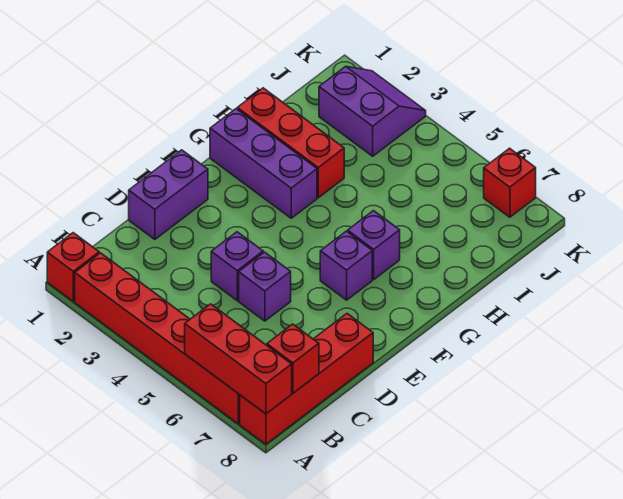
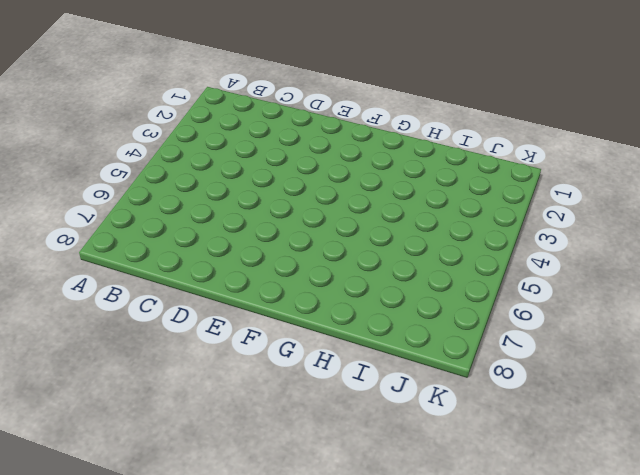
none -> red brick A1 level 1
none -> red brick A2:A7 level 1
none -> red brick A8:D8 level 1

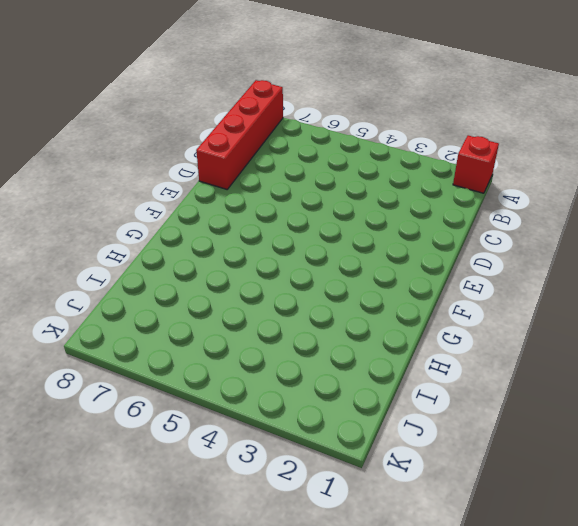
none -> red brick A2:A7 level 1
none -> purple brick D1:E1 level 1
none -> purple brick D4 level 1

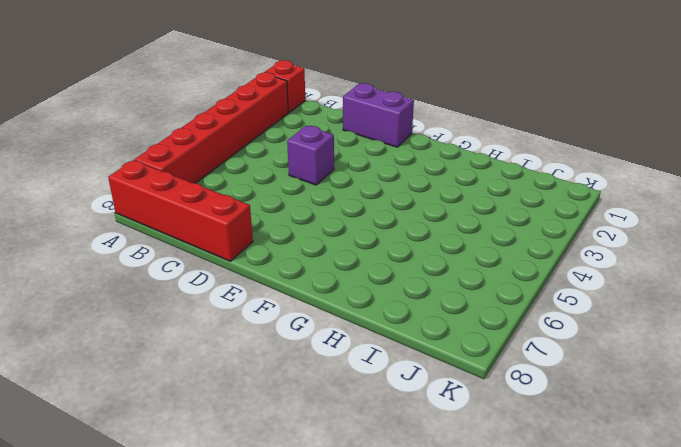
none -> purple brick D5 level 1
none -> purple brick F6 level 1
none -> purple brick G1:G3 level 1

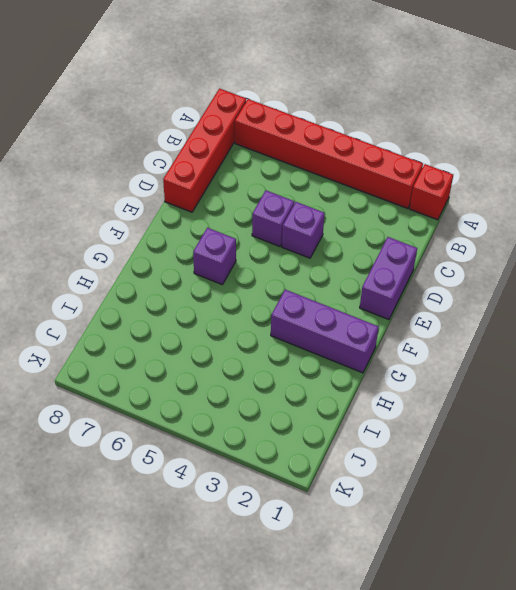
none -> purple brick G6 level 1
none -> red brick H1:H3 level 1
none -> purple slope J2:K3 level 1 top J

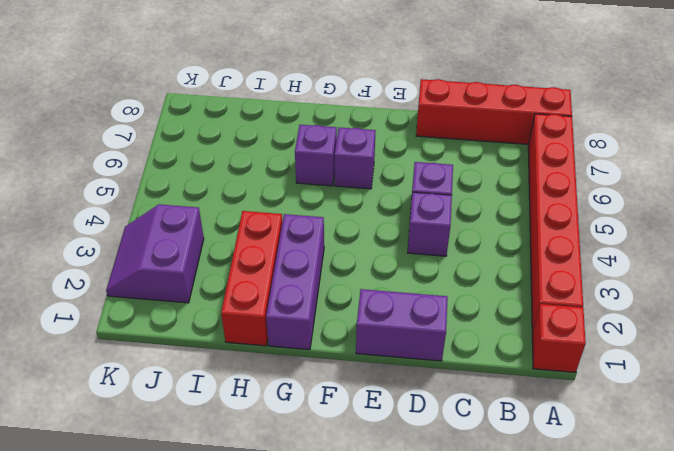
none -> red brick K7 level 1
none -> red brick A6:A8 level 2
none -> red brick B8 level 2

